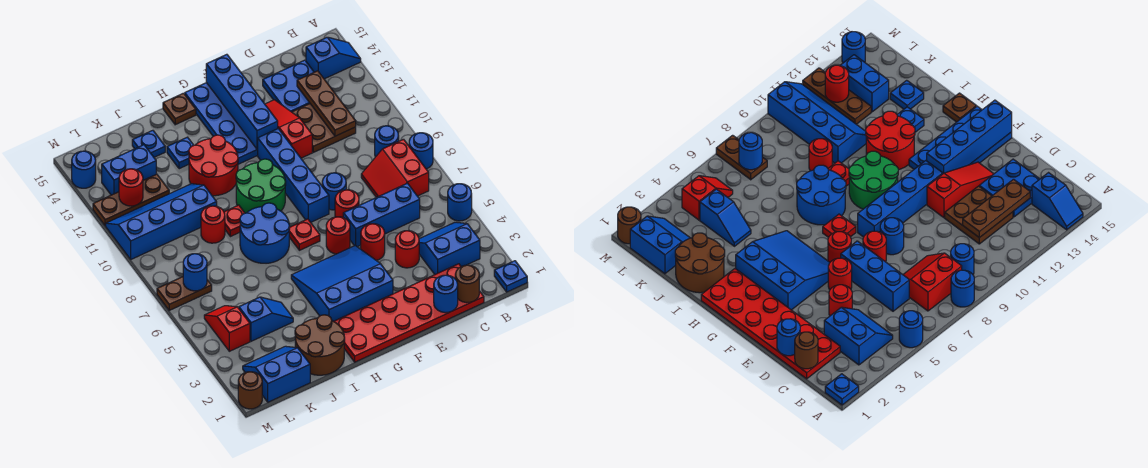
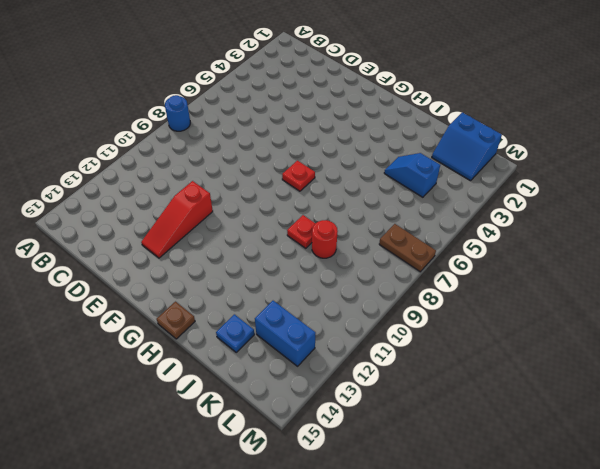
none -> blue plate A1 level 1
none -> blue round brick A5 level 1
none -> blue slope A14:B14 level 1 top B
none -> blue slope B3:C4 level 1 top 3

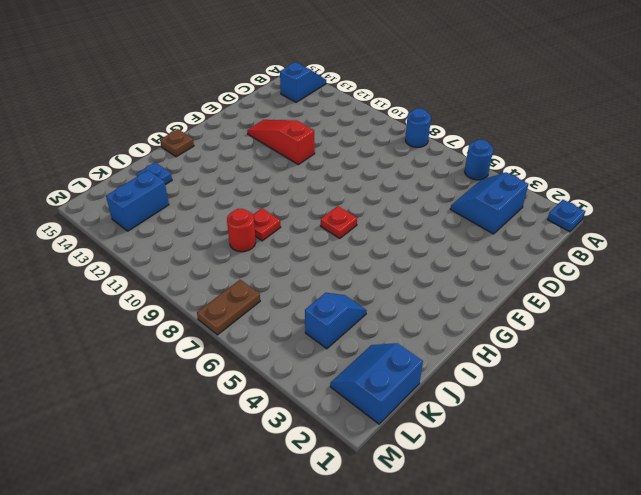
none -> red slope B7:C8 level 1 top B
none -> blue round brick B9 level 1
none -> red plate C1:H2 level 1
none -> blue brick C6:E6 level 1

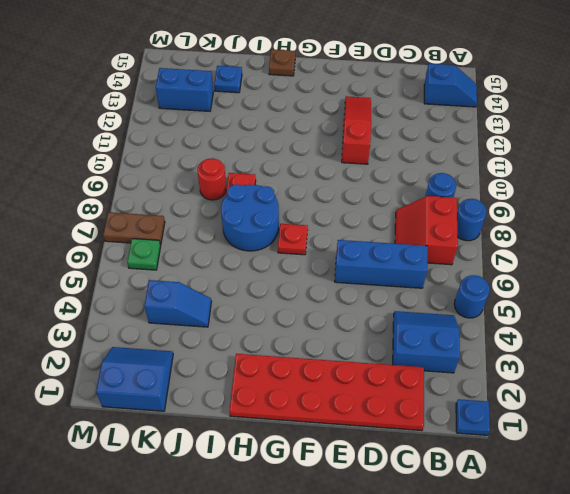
green plate L6 level 1 -> none
none -> brown plate C11:D12 level 1
none -> blue plate C13:D14 level 1
none -> red round brick D4 level 1
none -> red round brick E5 level 1

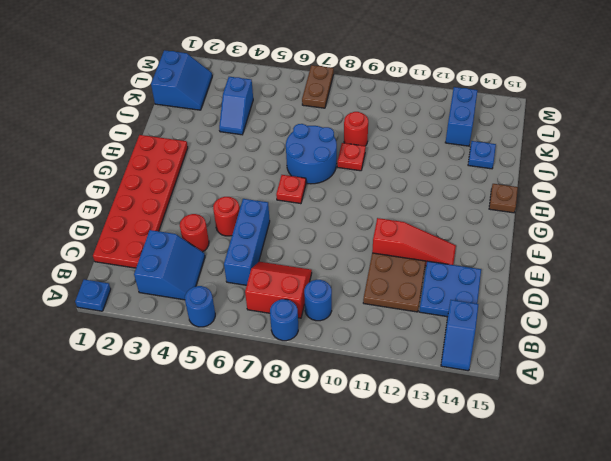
none -> red round brick E7 level 1
none -> blue round brick E8 level 1
none -> blue slope F3:H5 level 1 top 3
none -> red round brick F6 level 1

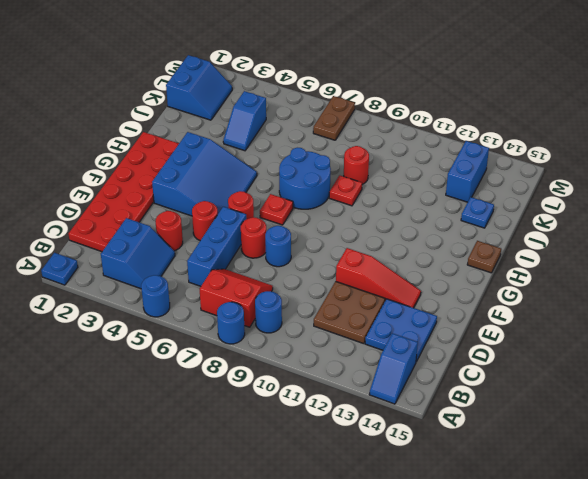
none -> blue brick F8:F11 level 1
none -> blue plate F12:G15 level 1
none -> green round brick G9:H10 level 1
none -> red round brick H11:I12 level 1

